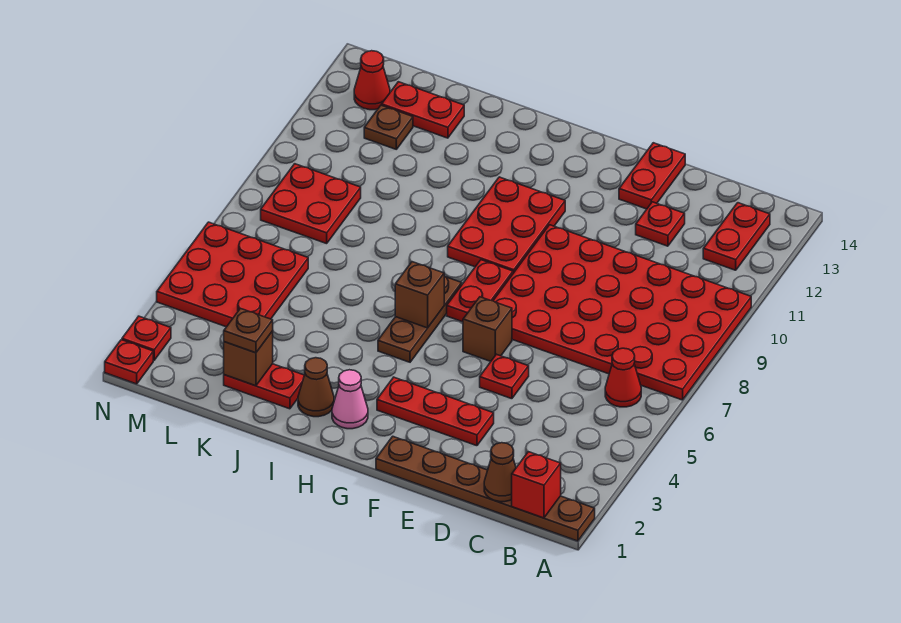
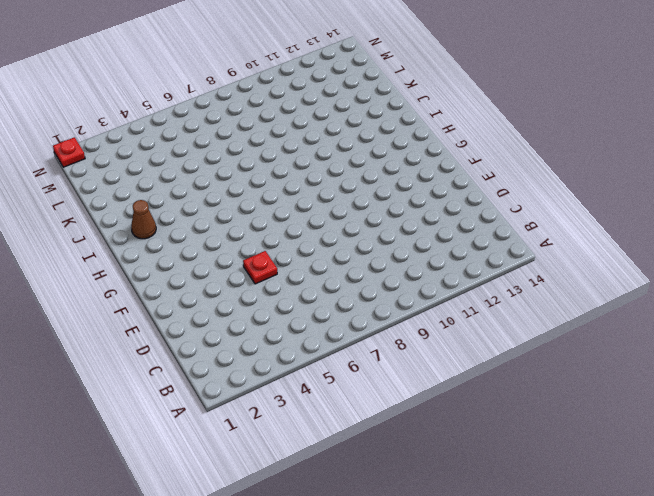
none -> brown plate A1:F1 level 1
none -> red plate A7:F10 level 1
none -> red cone B6 level 1

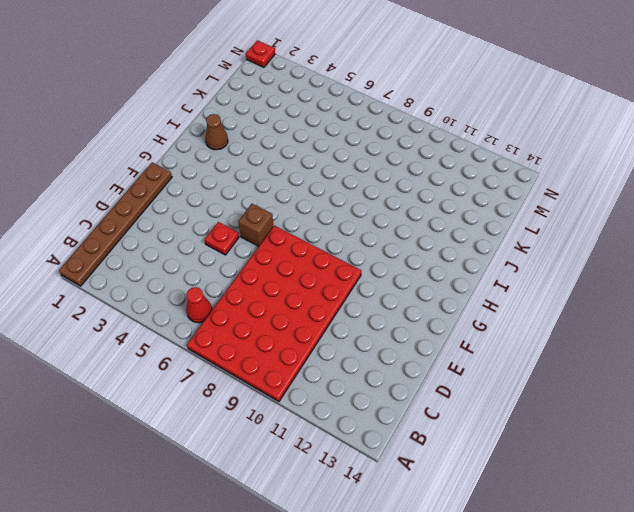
none -> red plate B12:B13 level 1
none -> red plate D12 level 1
none -> red plate E3:G3 level 1

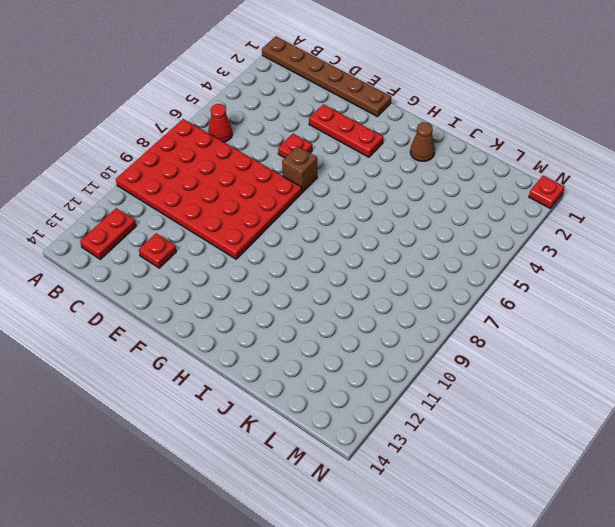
none -> red plate E13:E14 level 1
none -> red plate G7:G8 level 1
none -> red plate G9:H11 level 1

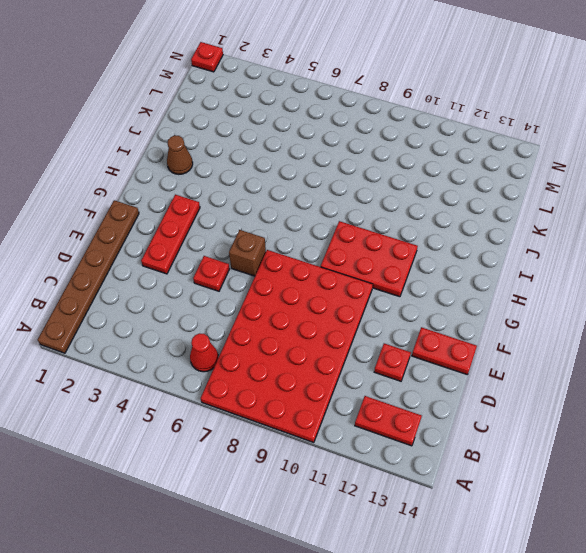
none -> red plate G7:G8 level 1
none -> pink cone H2 level 1
none -> brown plate H5:H7 level 1

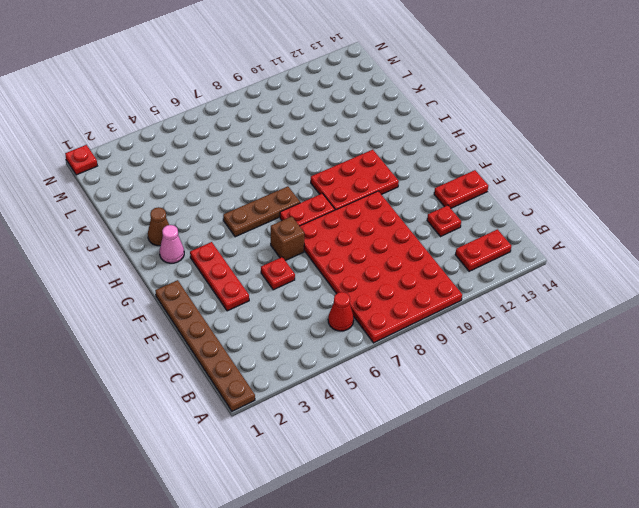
none -> red plate J2:K2 level 1
none -> red plate K13:L13 level 1
none -> red plate L4:N6 level 1

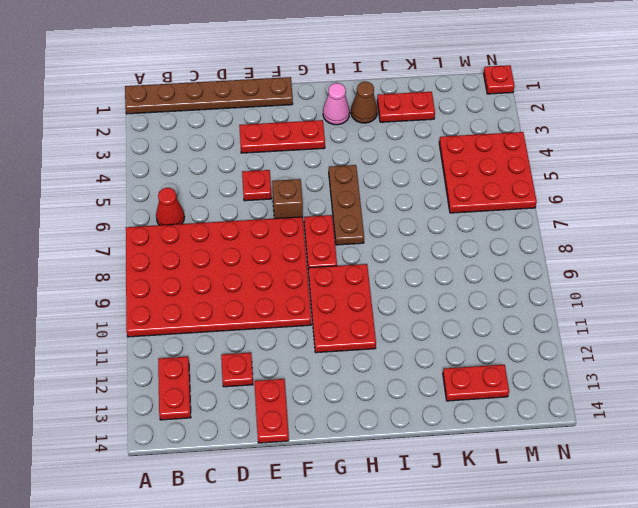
none -> red plate L8:M9 level 1
none -> brown plate L12 level 1
none -> red cone M13 level 1

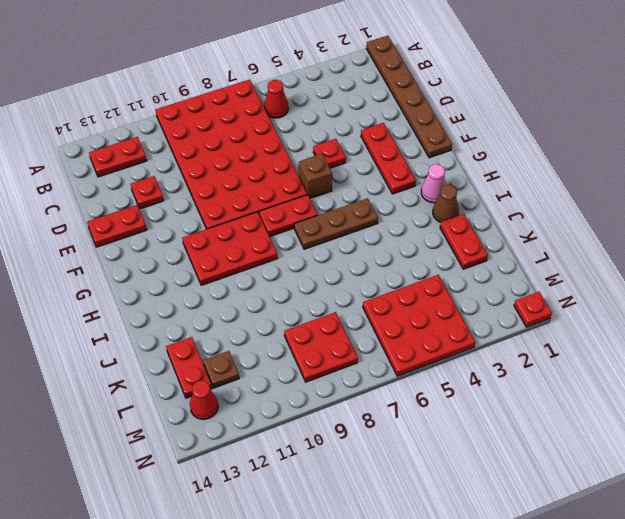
none -> red plate N2 level 1
none -> red brick B1 level 2
none -> brown cone C1 level 2

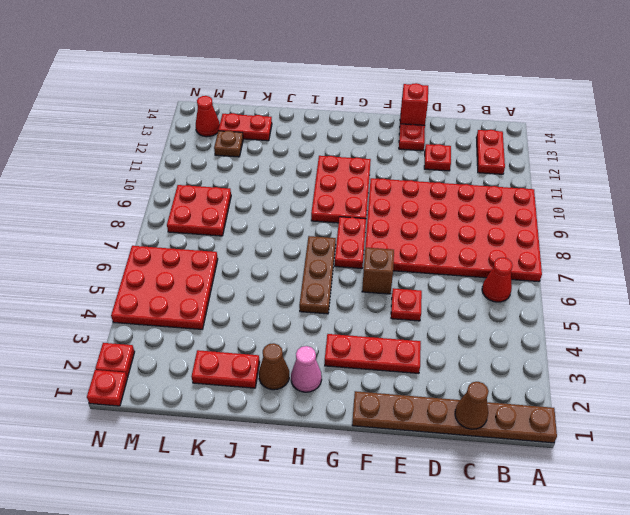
red brick E14 level 2 -> red brick B1 level 2
none -> brown brick H6 level 2
none -> brown brick K2 level 2
none -> brown plate K2 level 3

